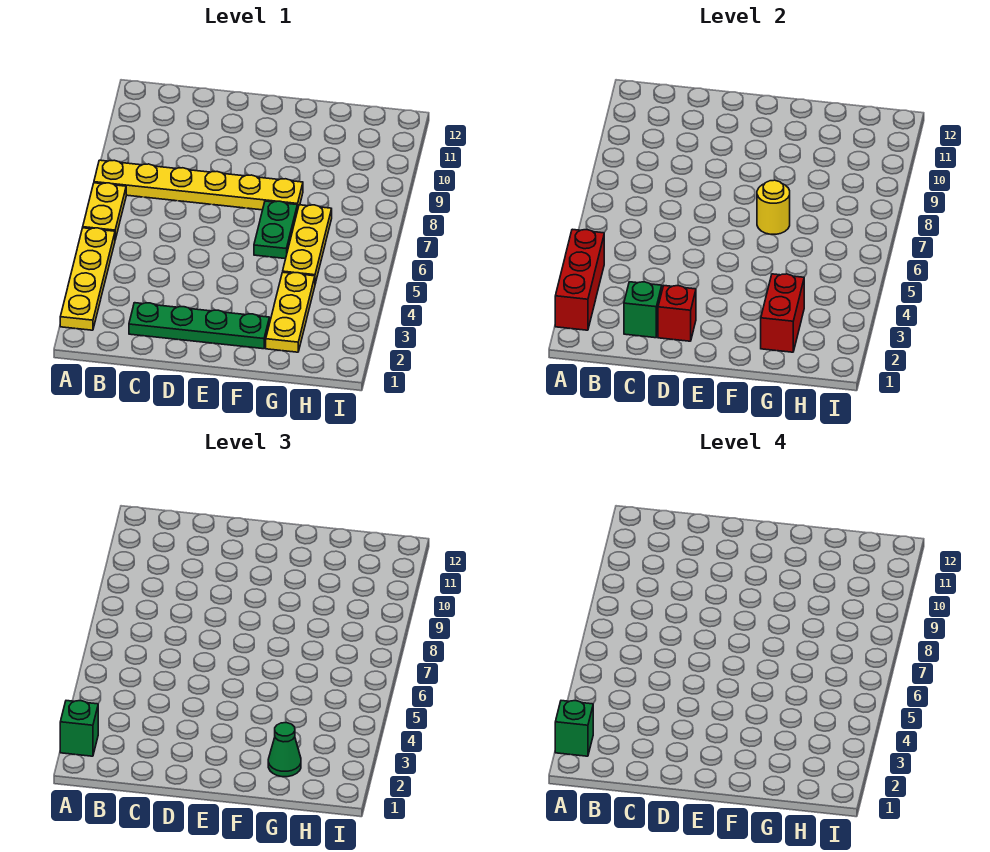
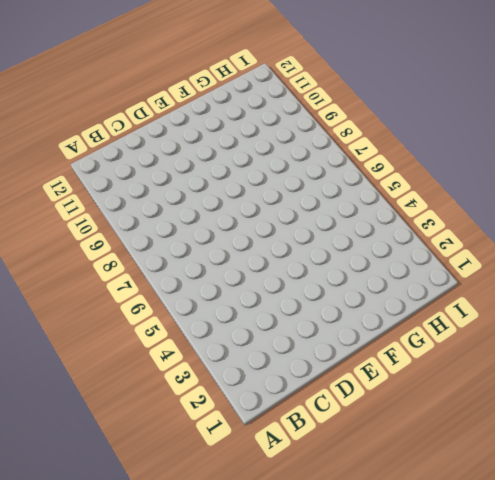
none -> yellow plate A2:A5 level 1
none -> yellow plate A6:A7 level 1
none -> yellow plate A8:F8 level 1

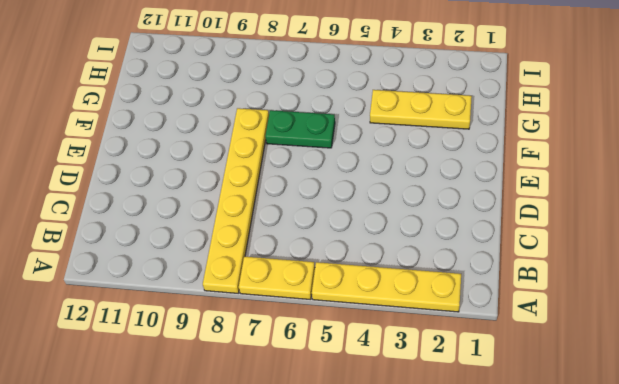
none -> green plate C2:F2 level 1
none -> yellow plate G5:G7 level 1
none -> red brick A2:A4 level 2

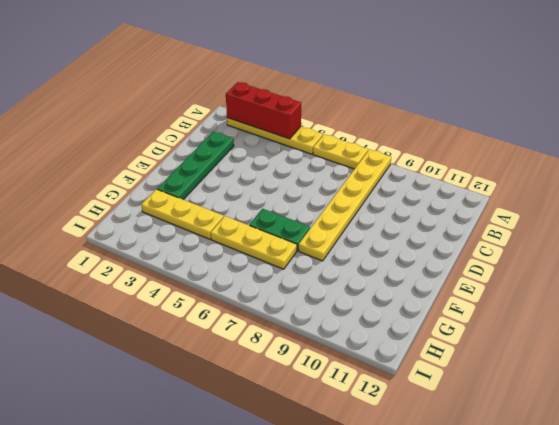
none -> green brick C2 level 2
none -> red brick D2 level 2
none -> yellow round brick F7 level 2

